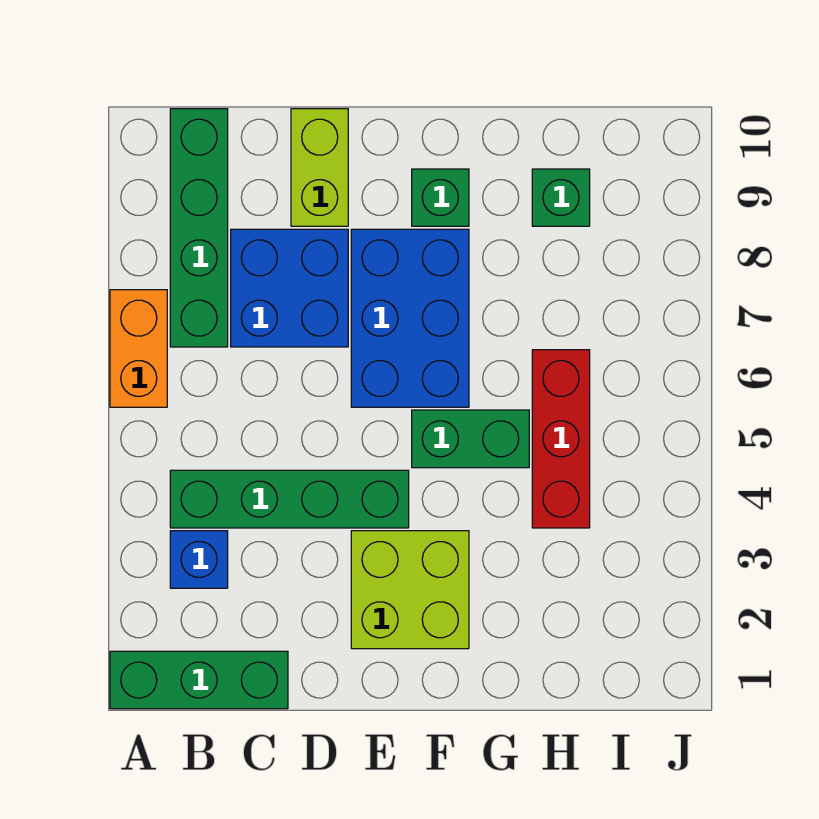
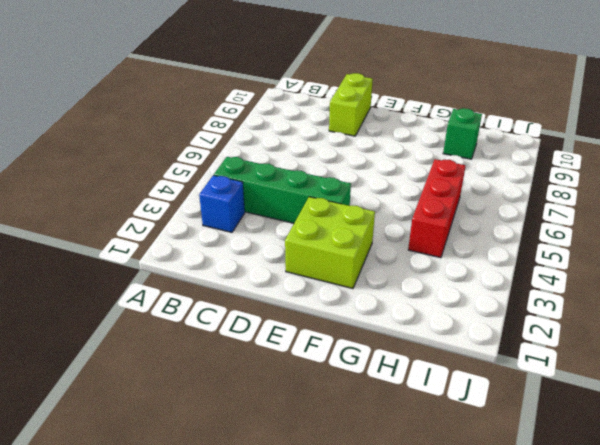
none -> green brick A1:C1 level 1
none -> orange brick A6:A7 level 1
none -> green brick B7:B10 level 1

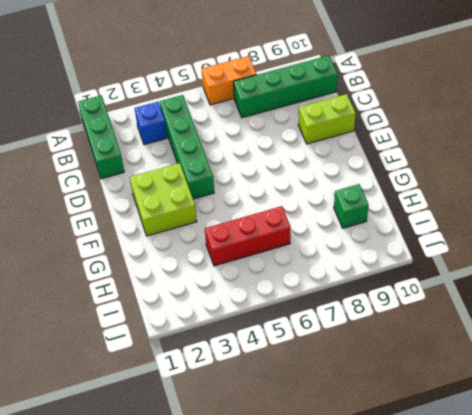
none -> blue brick C7:D8 level 1
none -> blue brick E6:F8 level 1
none -> green brick F5:G5 level 1

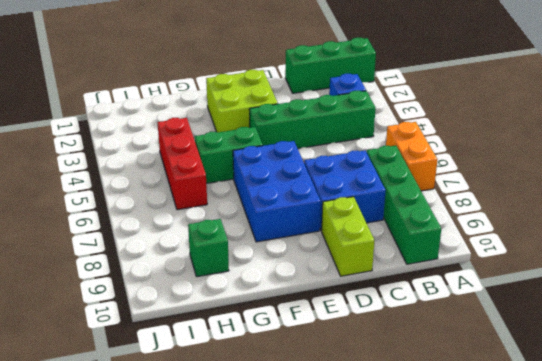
none -> green brick F9 level 1

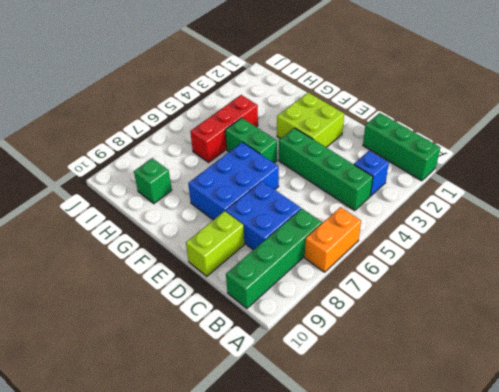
none -> green brick F9 level 1

